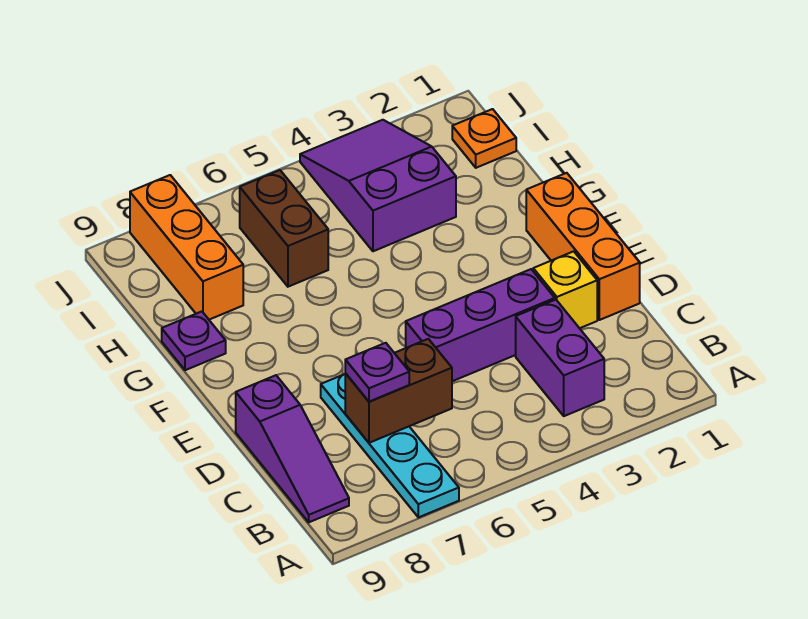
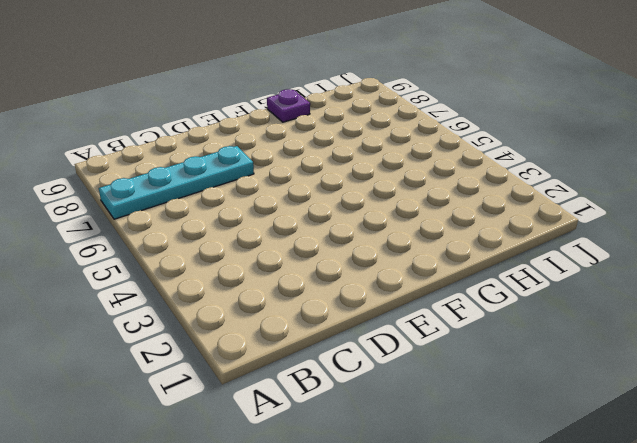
none -> purple brick B3:C3 level 1
none -> purple slope B9:D9 level 1 top D
none -> orange brick D1:F1 level 1

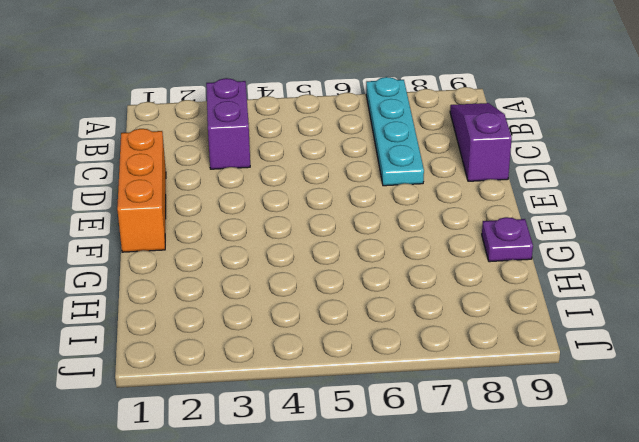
none -> yellow brick D2 level 1
none -> purple brick D3:D5 level 1
none -> purple slope H3:J4 level 1 top H

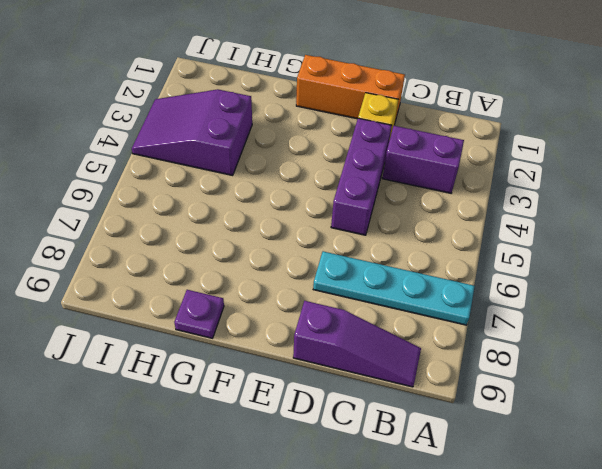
none -> brown brick H6:I6 level 1
none -> orange brick H8:J8 level 1
none -> orange plate I1 level 1

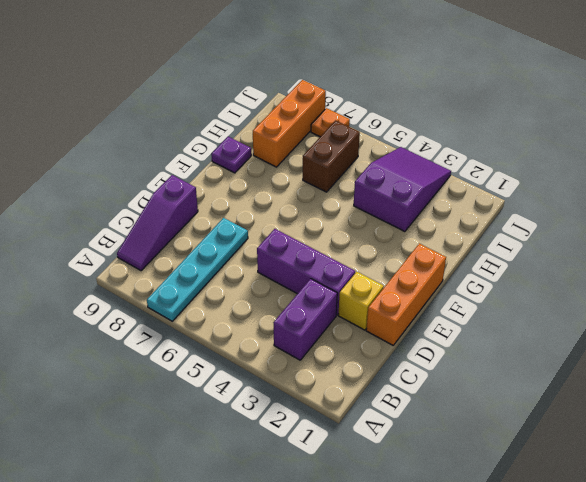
orange plate J7 level 1 -> orange plate I1 level 1
none -> brown brick C6:C7 level 2
none -> purple plate C7 level 3

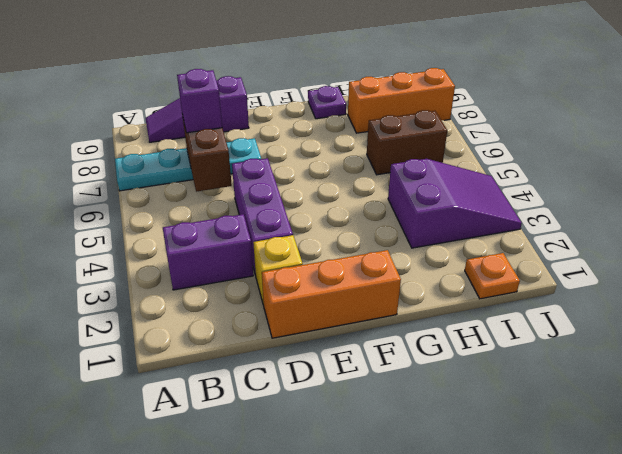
purple brick C7 level 3 -> purple plate C7 level 3

